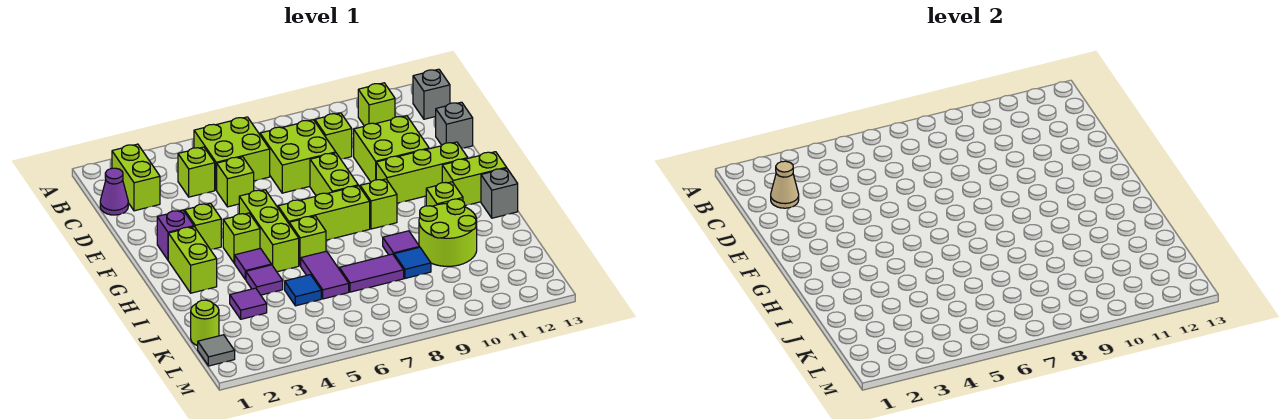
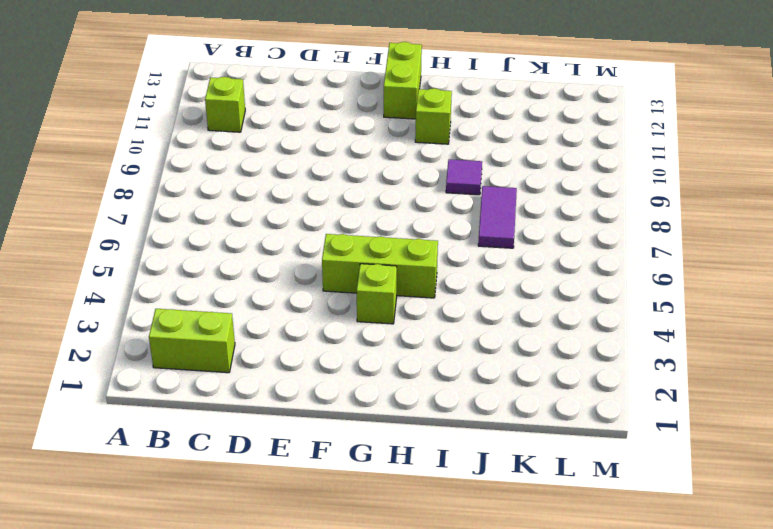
none -> lime brick B5:C6 level 1
none -> grey brick B13 level 1
none -> purple cone C1 level 1
none -> lime brick C4 level 1

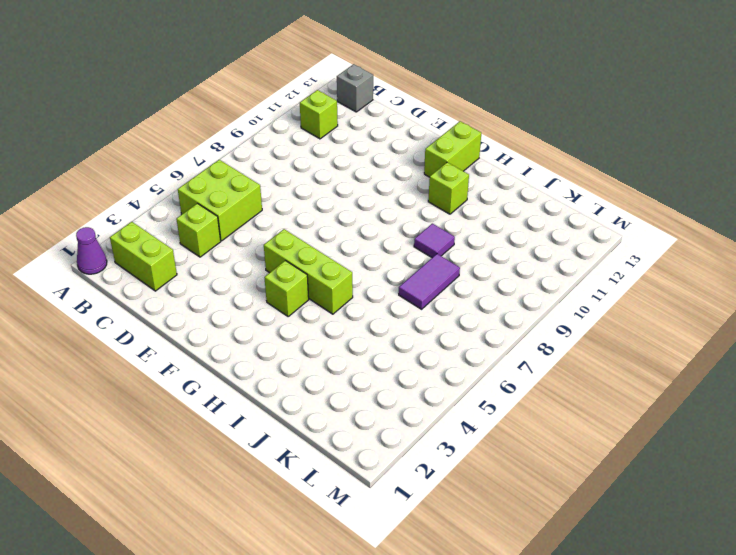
purple cone A1 level 1 -> purple cone C1 level 1
none -> lime brick C7:D8 level 1
none -> lime brick C9 level 1
none -> lime brick D5 level 1
none -> lime brick D10:E11 level 1

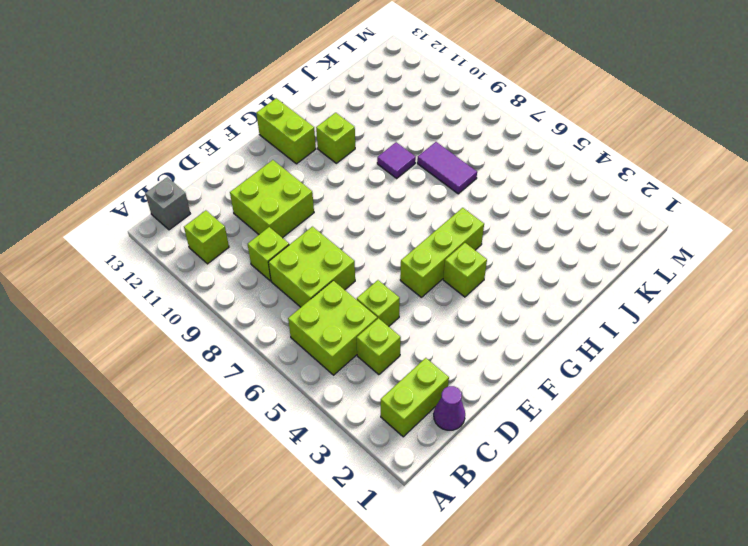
none -> grey brick D13 level 1
none -> lime brick E8:F8 level 1
none -> purple brick F2 level 1
none -> lime brick F3 level 1

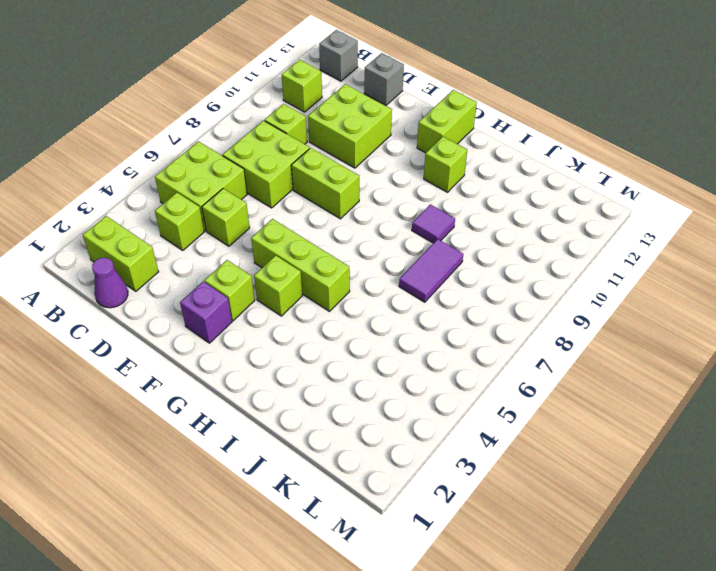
none -> lime brick F10:F12 level 1
none -> lime brick G2:H2 level 1
none -> lime brick G6:G8 level 1
none -> lime brick G9 level 1

